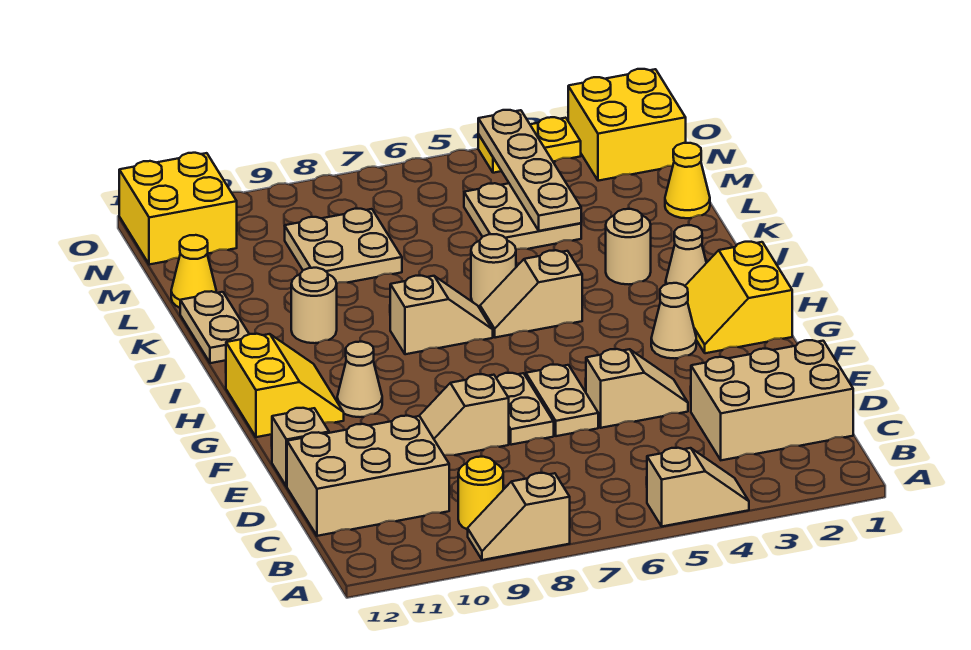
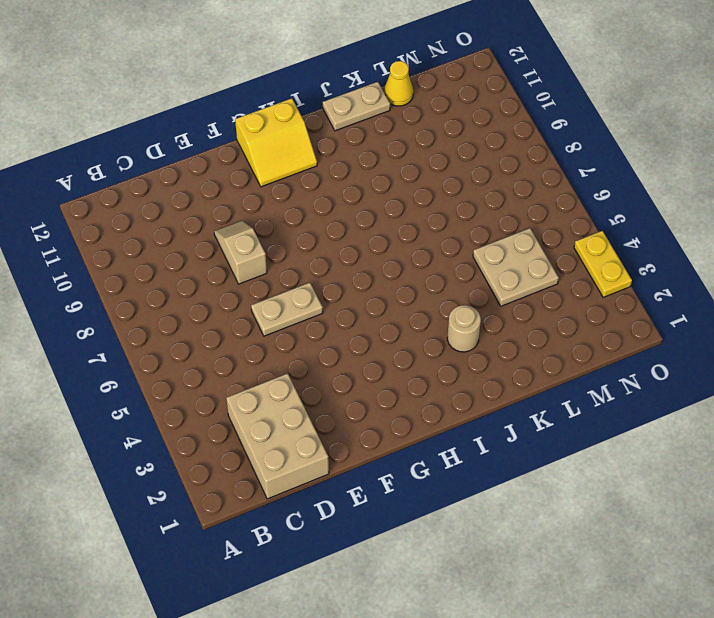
none -> tan slope A4:A5 level 1 top 5
none -> tan slope A8:A9 level 1 top 8
none -> yellow round brick B9 level 1

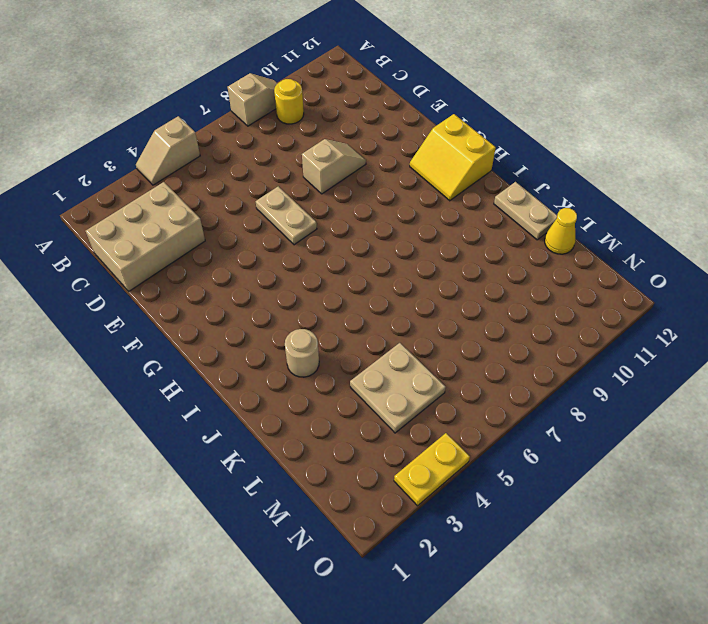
none -> tan brick C10:D12 level 1
none -> tan slope E4:E5 level 1 top 5
none -> tan plate E7:F7 level 1

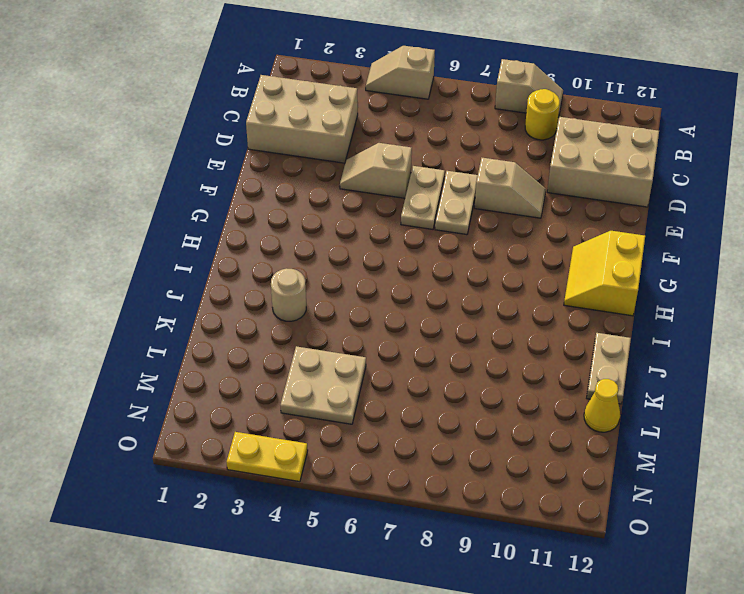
none -> tan brick E12 level 1
none -> yellow slope G1:H2 level 1 top 1
none -> tan cone G3 level 1

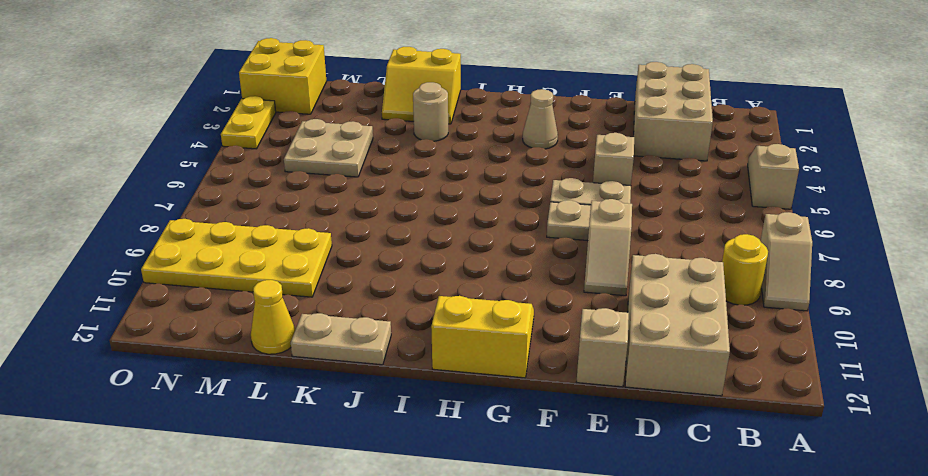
yellow slope J1:K2 level 1 top 1 -> yellow slope G1:H2 level 1 top 1
yellow plate L9:O10 level 1 -> tan plate L8:M9 level 1
none -> tan cone G10 level 1
none -> tan cone I2 level 1
none -> tan slope I5:I6 level 1 top 5

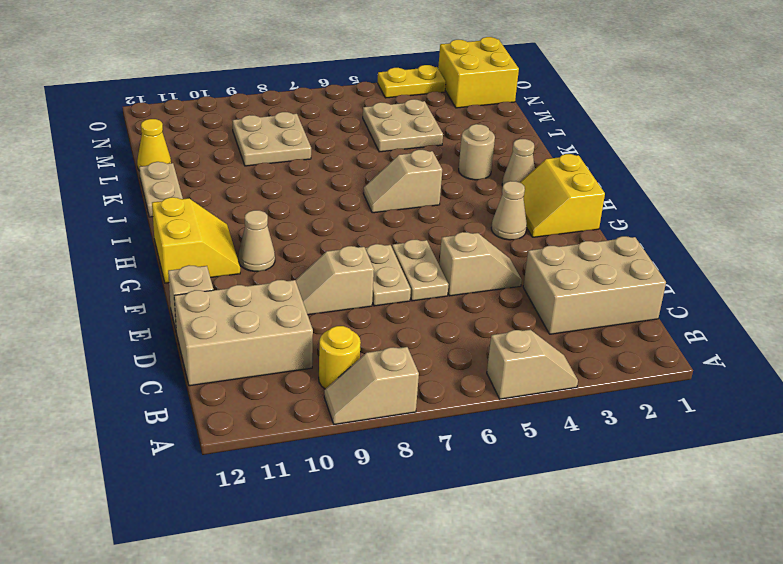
none -> tan slope I7:I8 level 1 top 8
none -> tan round brick J6 level 1
none -> tan round brick J10 level 1

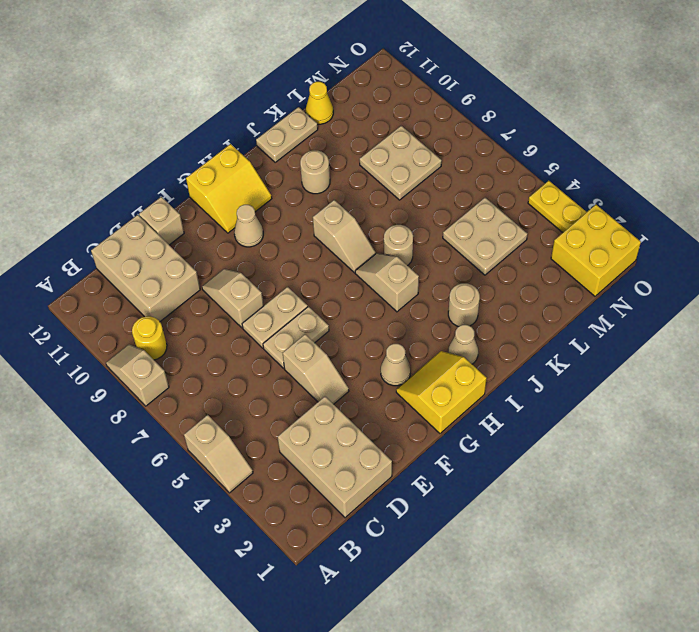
none -> yellow cone L1 level 1
none -> yellow brick N11:O12 level 1
none -> tan plate L4:O4 level 2

